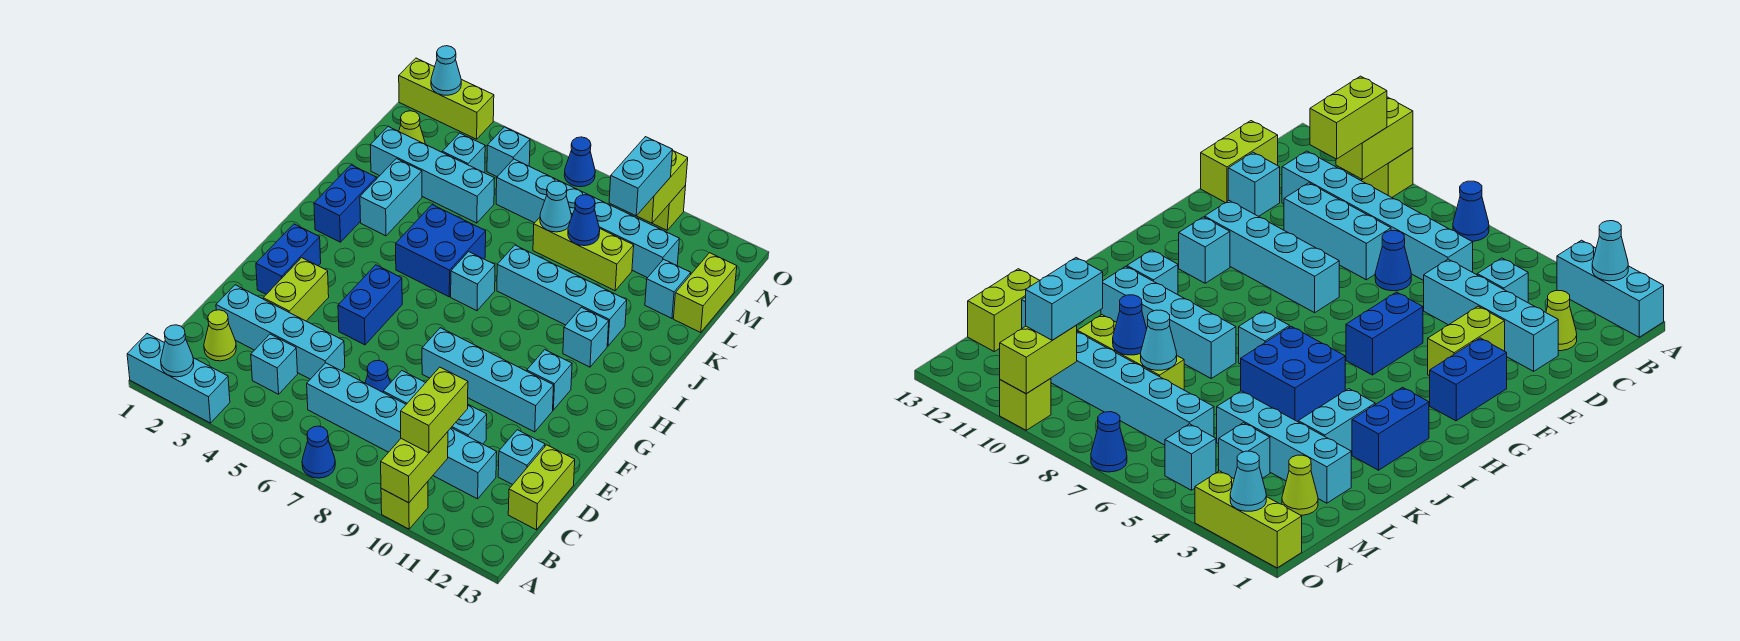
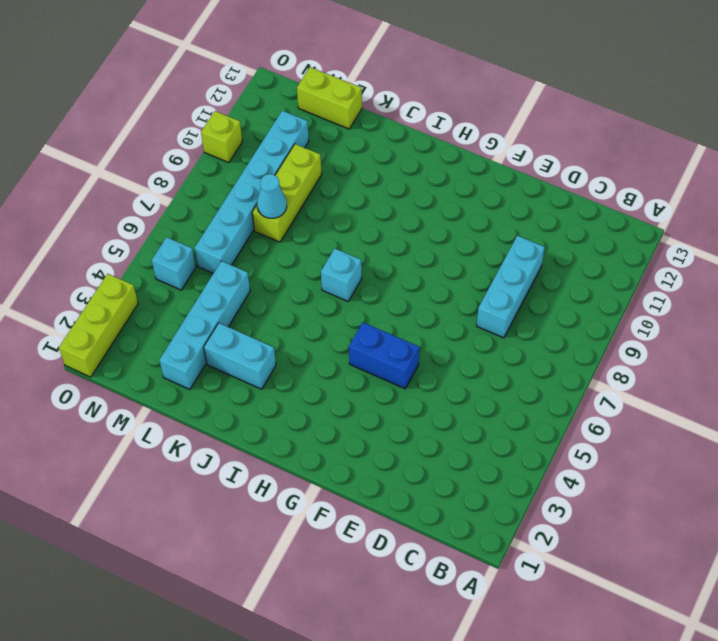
none -> cyan brick A1:A3 level 1
none -> blue cone A7 level 1
none -> lime brick A10 level 1
none -> lime cone C2 level 1

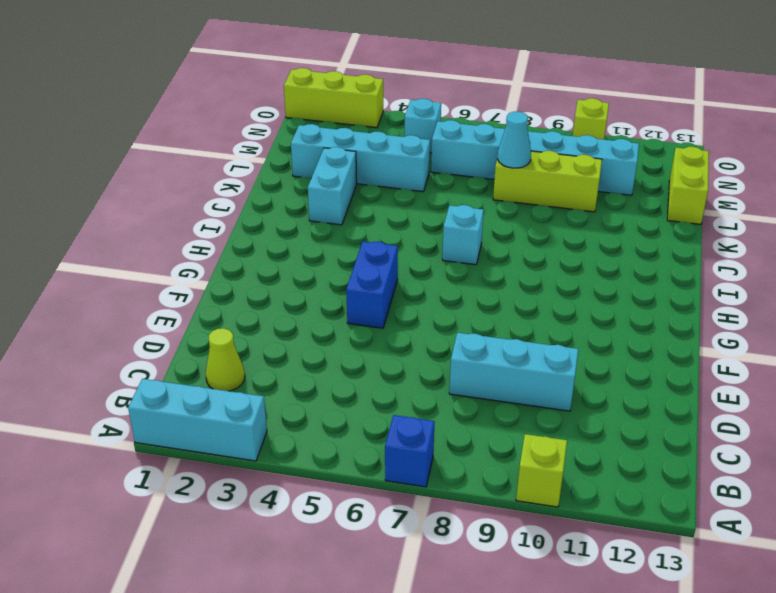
blue brick A7 level 1 -> blue cone A7 level 1
none -> cyan brick C4 level 1
none -> cyan brick C6:C11 level 1
none -> lime brick C13:D13 level 1
none -> cyan brick D2:D5 level 1

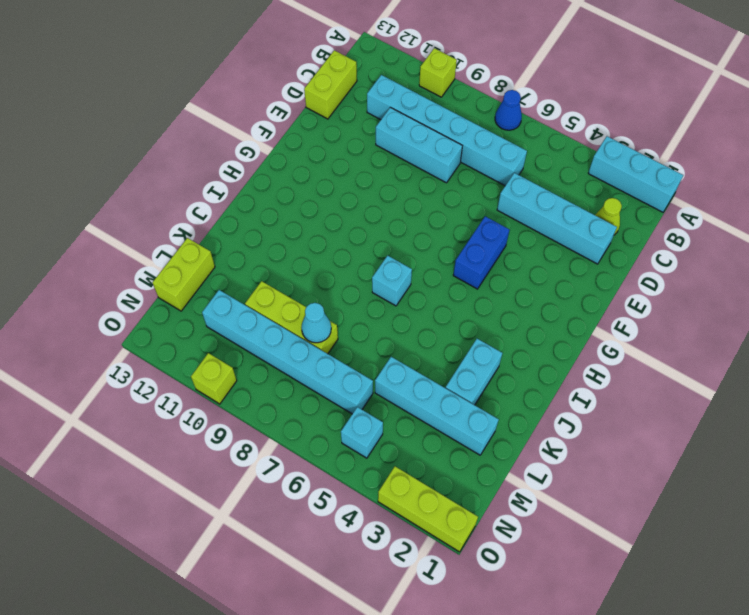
none -> cyan brick C4 level 1
none -> blue cone D7 level 1
none -> cyan brick D12 level 1
none -> lime brick E3:F3 level 1

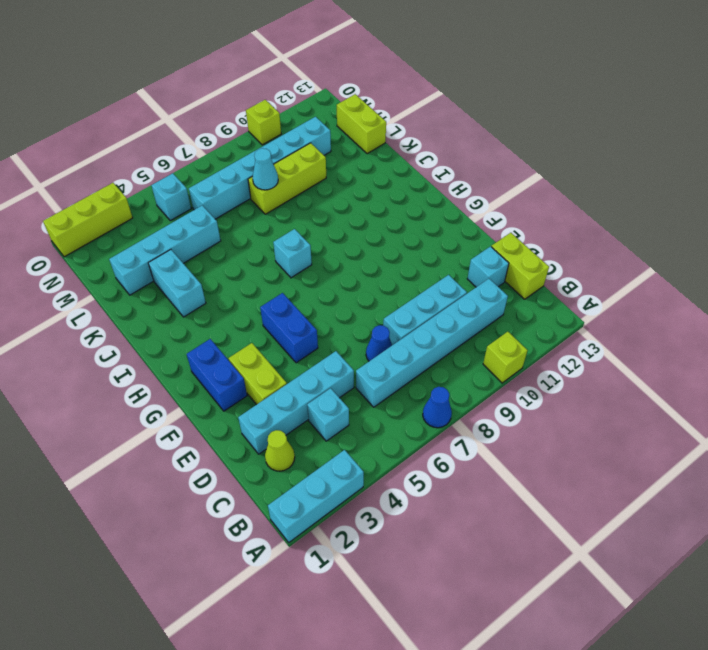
none -> cyan brick F8:F11 level 1
none -> cyan brick G11 level 1
none -> blue brick I2:J2 level 1
none -> blue brick I5:J6 level 1

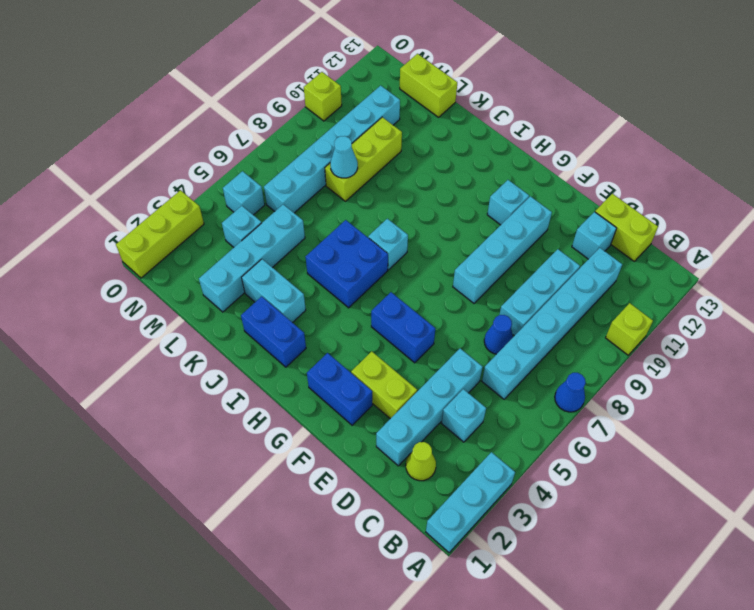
none -> cyan brick I11 level 1
none -> cyan brick J8:J11 level 1
none -> cyan brick L12 level 1
none -> lime cone M2 level 1

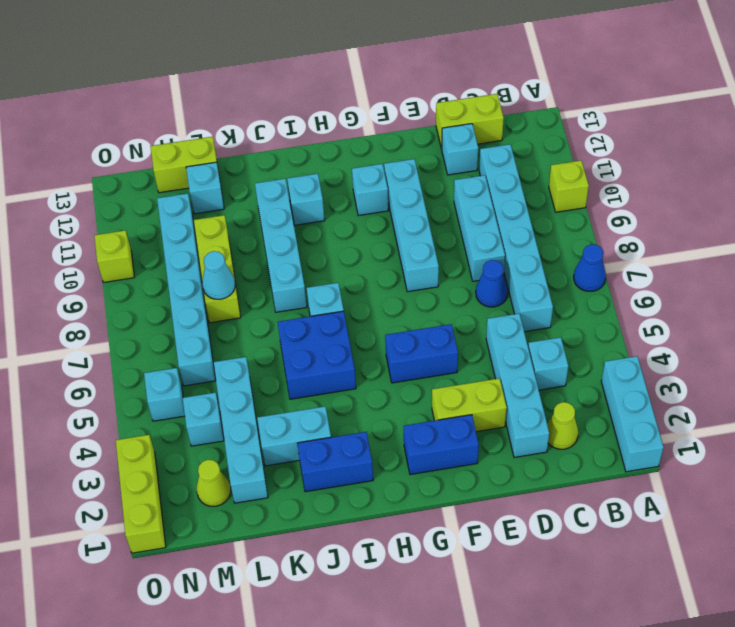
none -> blue cone O7 level 1
none -> cyan cone A2 level 2
none -> lime brick A10:B10 level 2
none -> blue cone L9 level 2

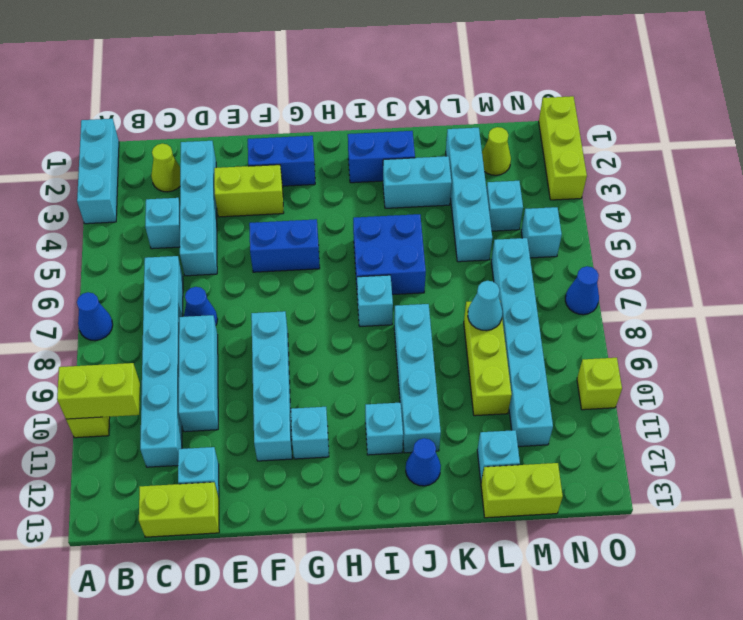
blue cone J12 level 1 -> blue cone L9 level 2
none -> cyan cone A2 level 2
none -> lime brick N10:O10 level 2
none -> cyan cone O2 level 2
none -> lime brick B10:C10 level 3

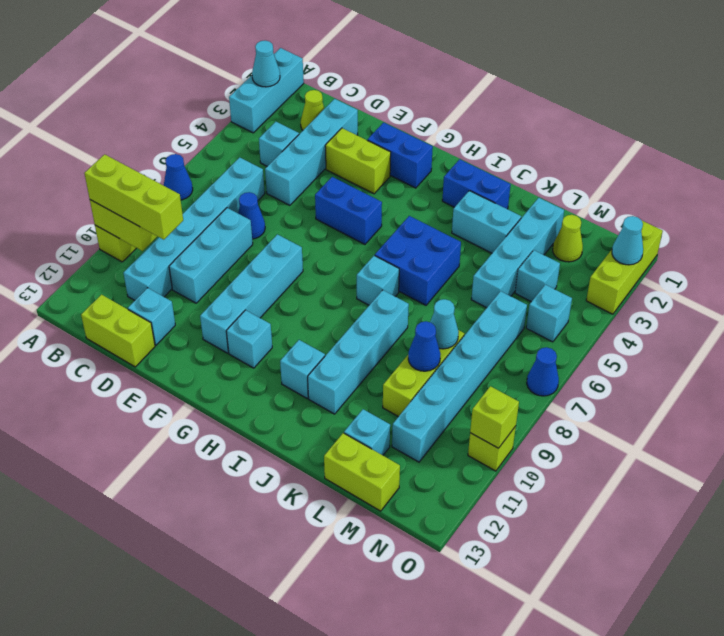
lime brick A10:C10 level 3 -> lime brick B10:C10 level 3
lime brick O10 level 2 -> lime brick N10:O10 level 2
none -> cyan brick M10:N10 level 3

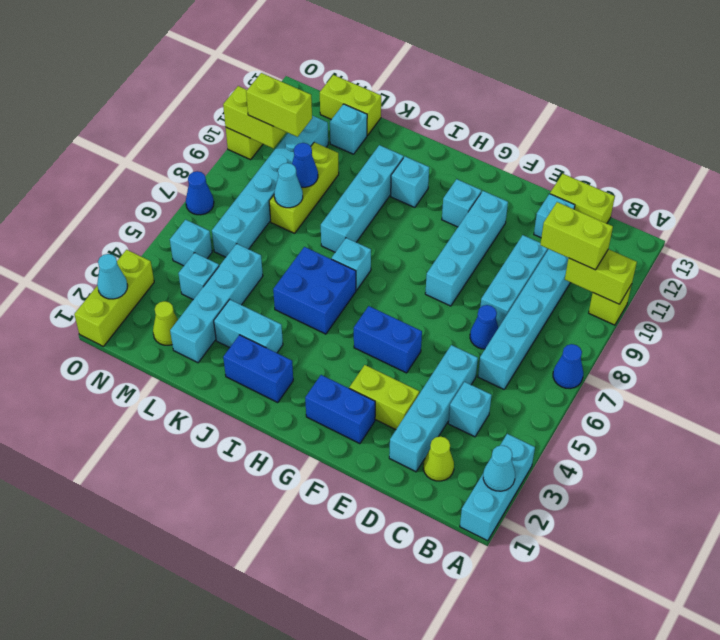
lime brick M10:N10 level 3 -> cyan brick M10:N10 level 3

